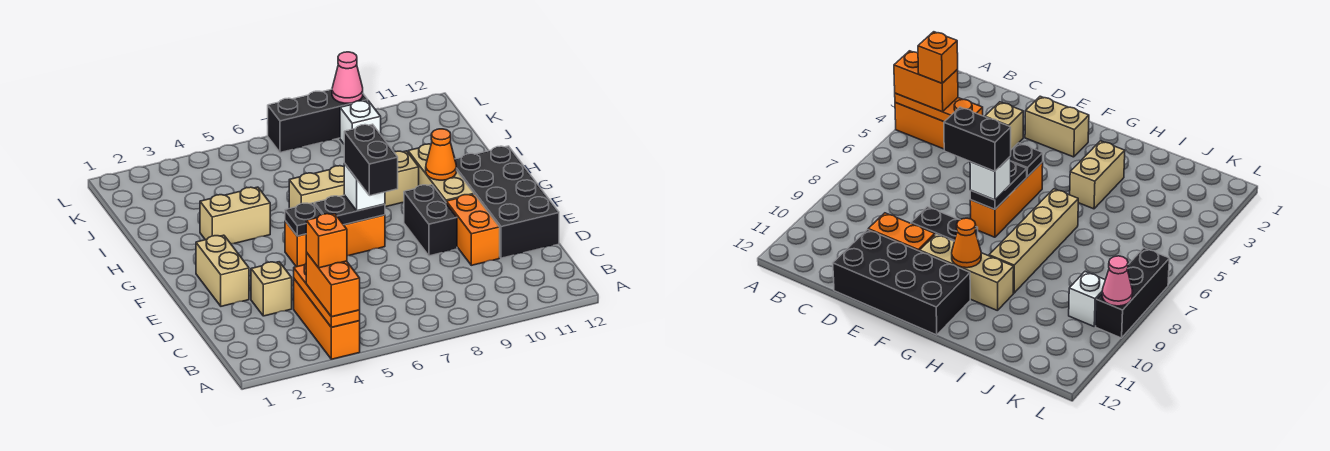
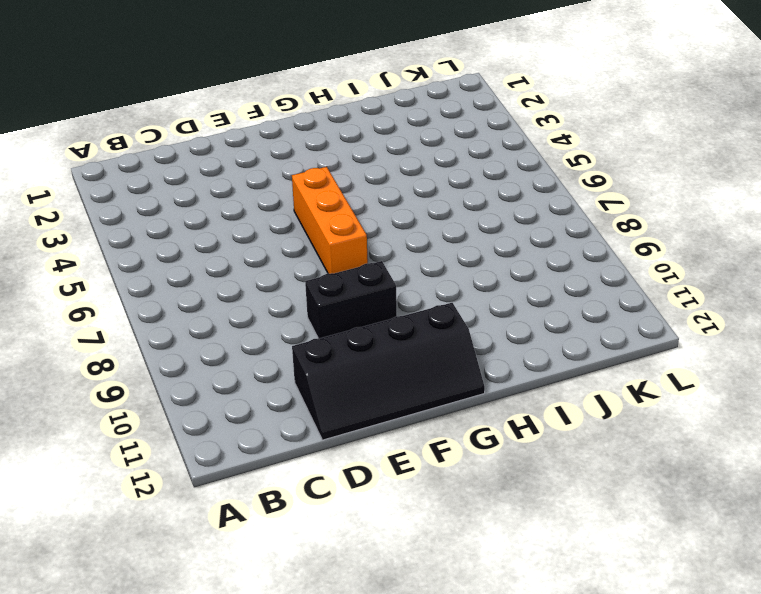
black slope D11:G12 level 1 top 11 -> black brick D11:G12 level 1
none -> orange brick A4:C4 level 1
none -> tan brick D3 level 1
none -> orange brick D10:E10 level 1

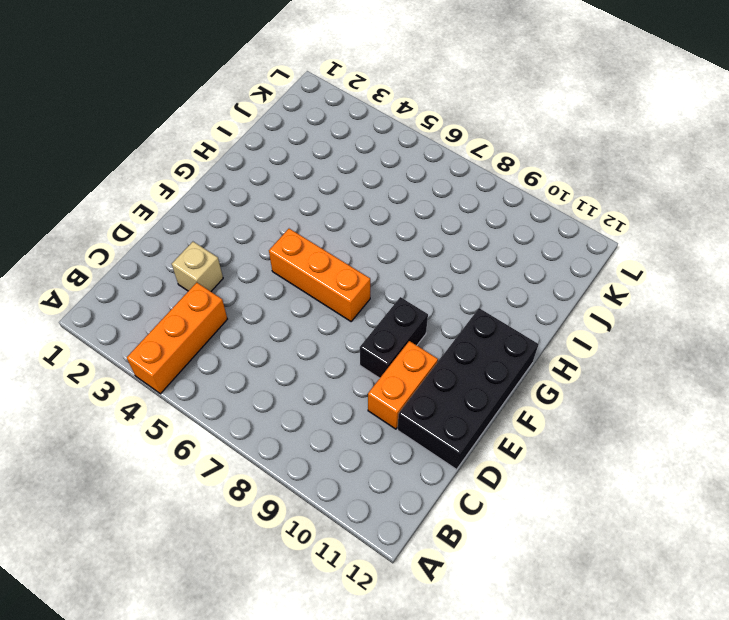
none -> tan brick E2:F2 level 1
none -> tan brick F10:H10 level 1
none -> tan brick H3:H4 level 1

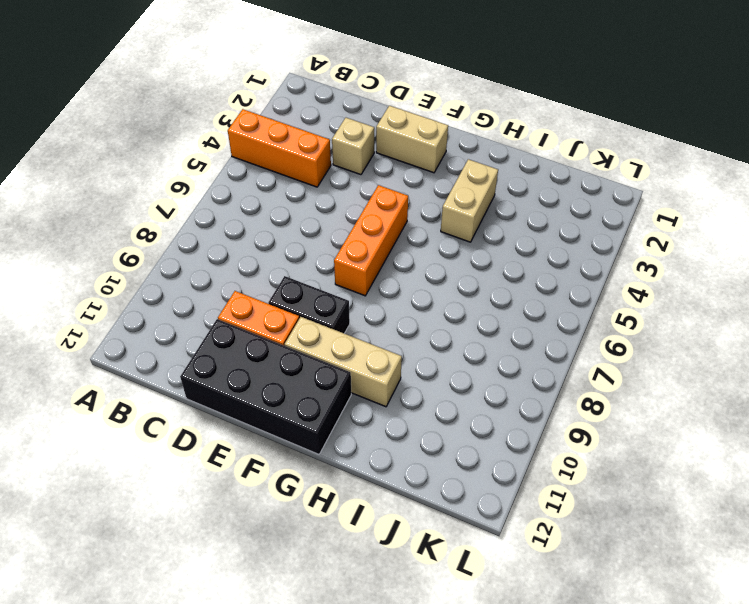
none -> tan brick H6:H9 level 1
none -> white brick K9 level 1
none -> black brick L7:L9 level 1

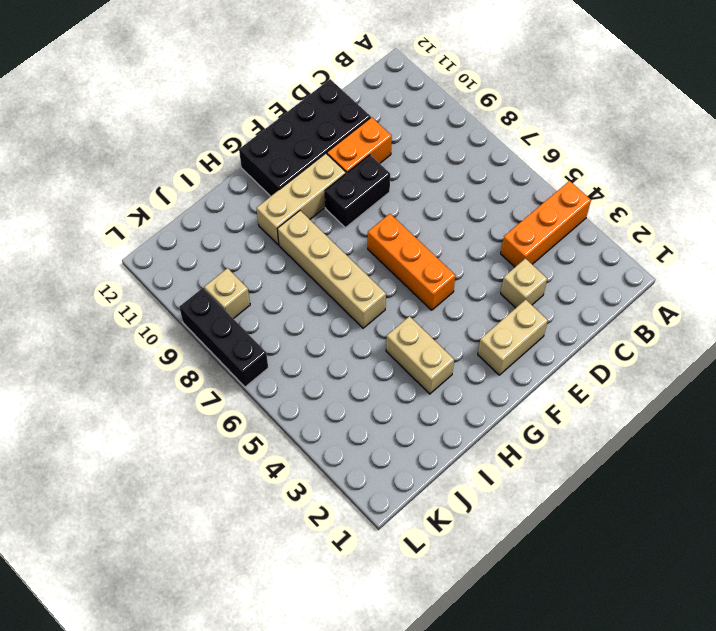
tan brick K9 level 1 -> white brick K9 level 1
none -> orange plate A4:C4 level 2
none -> black plate F5 level 2
none -> black plate F6:F7 level 2

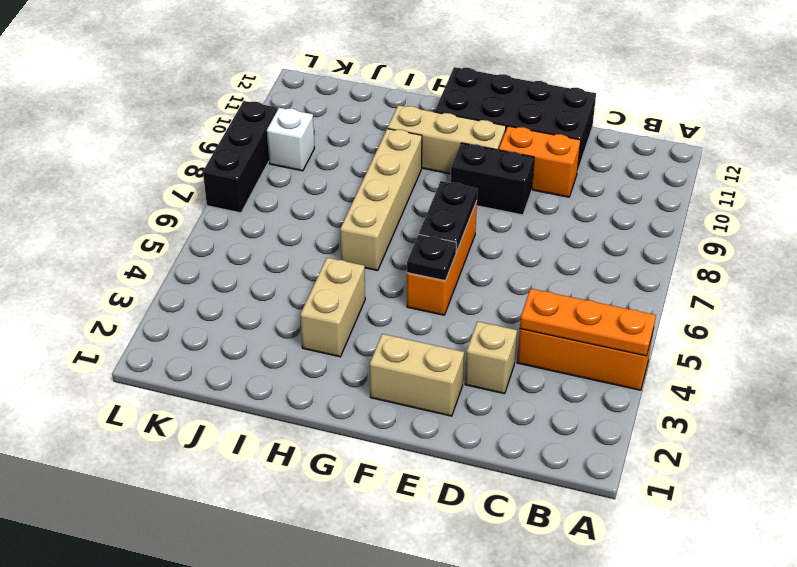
none -> orange cone G10 level 2
none -> pink cone L9 level 2
none -> orange brick A4:B4 level 3

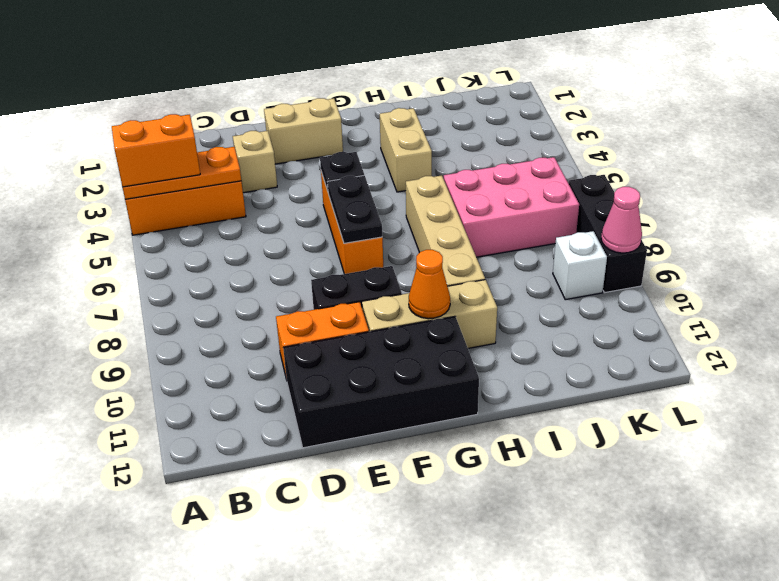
pink brick I6:K7 level 1 -> none
none -> white brick F7 level 3
none -> orange brick B4 level 4
none -> black brick E7:F7 level 4

